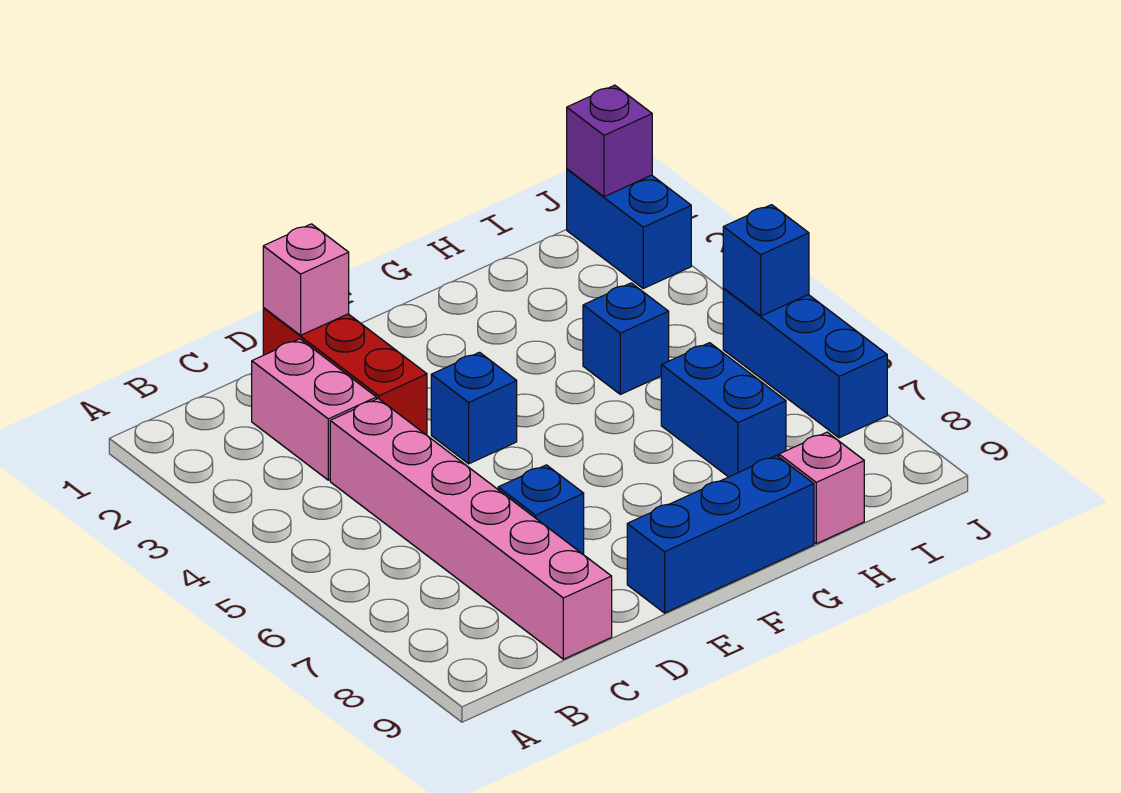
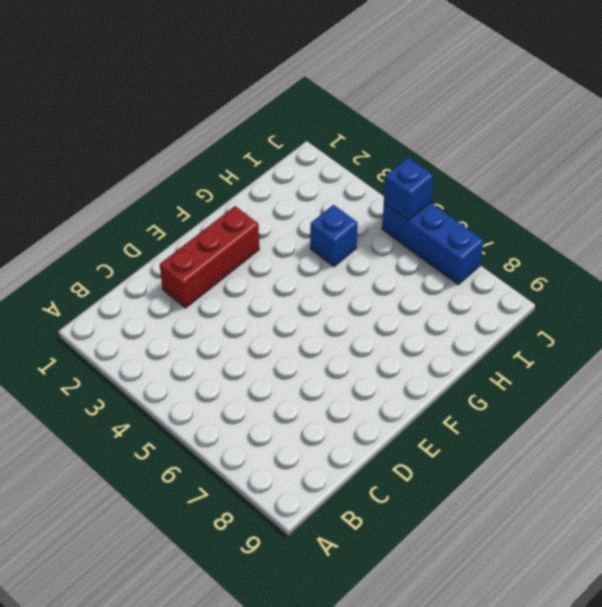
red brick D2:F2 level 1 -> red brick D1:D3 level 1
none -> pink brick C2:C3 level 1
none -> pink brick C4:C9 level 1
none -> blue brick D7 level 1

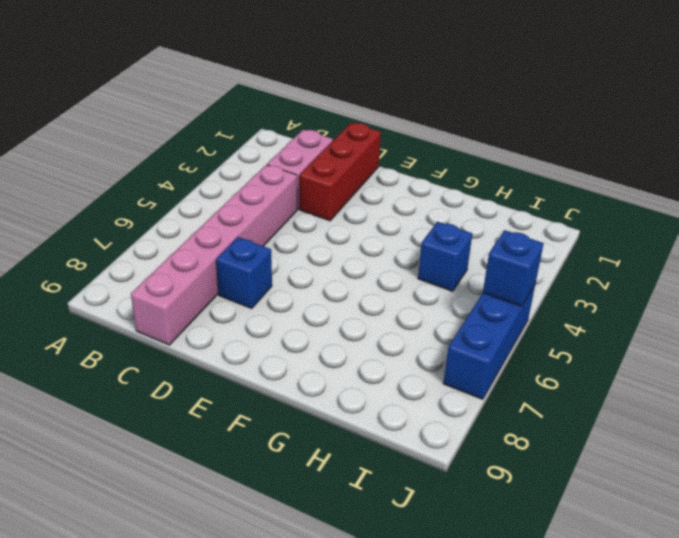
none -> blue brick E4 level 1
none -> blue brick E9:G9 level 1
none -> blue brick H6:H7 level 1

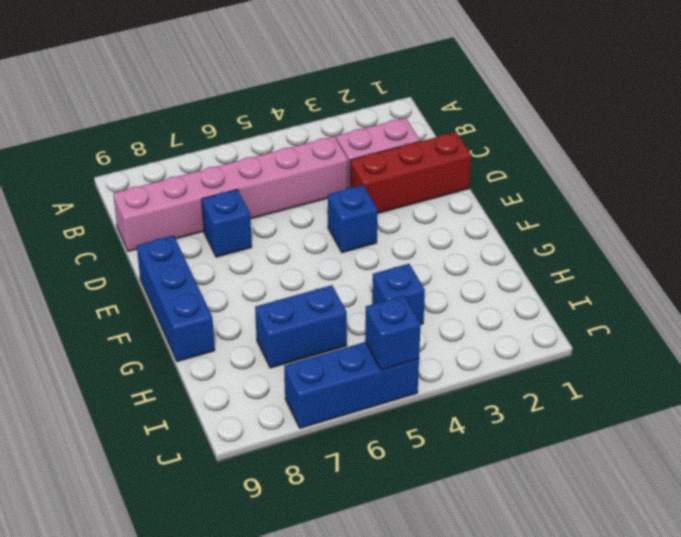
none -> pink brick H9 level 1
none -> blue brick J1:J2 level 1
none -> pink brick D1 level 2

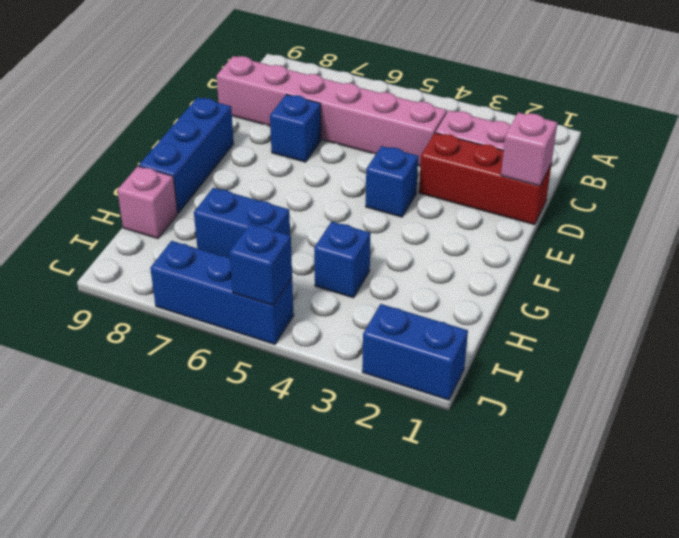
none -> purple brick J1 level 2

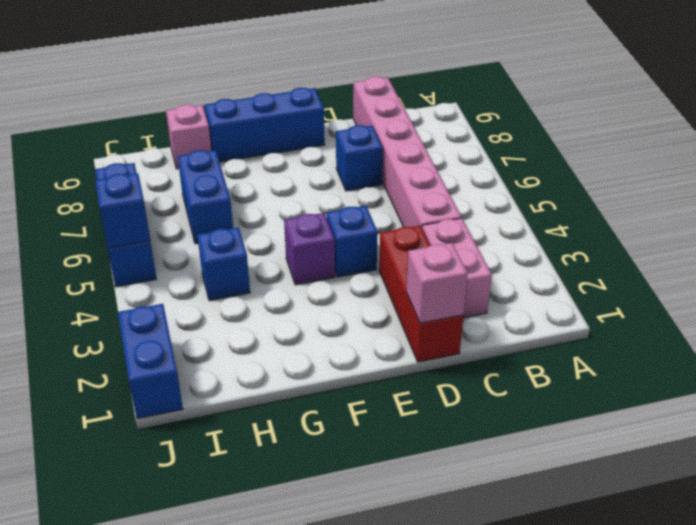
purple brick F4 level 1 -> purple brick J1 level 2

